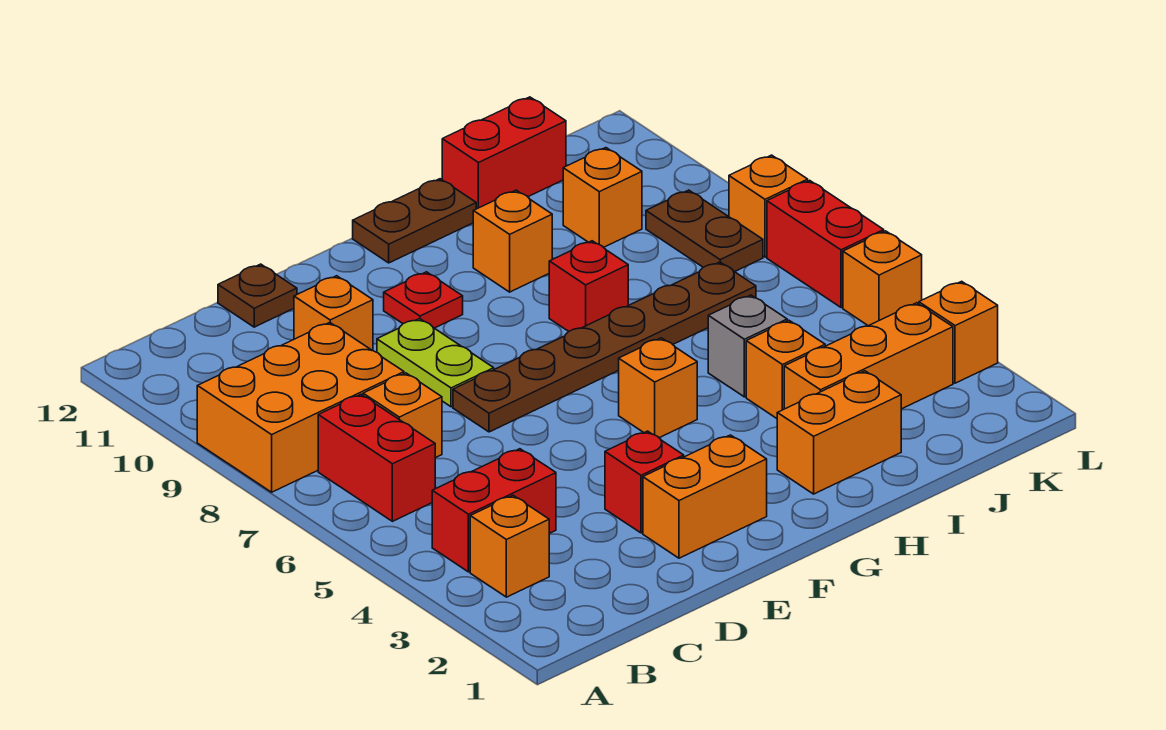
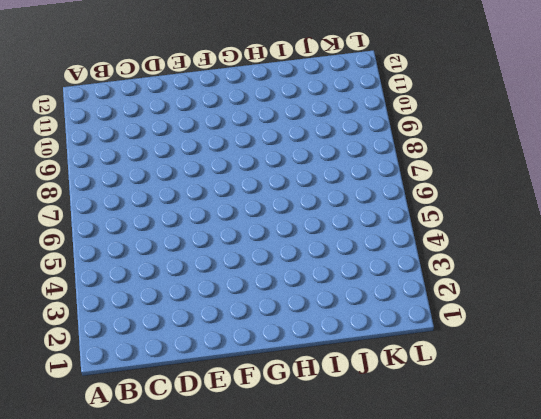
none -> orange brick A8:C9 level 1
none -> orange brick B3 level 1
none -> red brick B4:C4 level 1

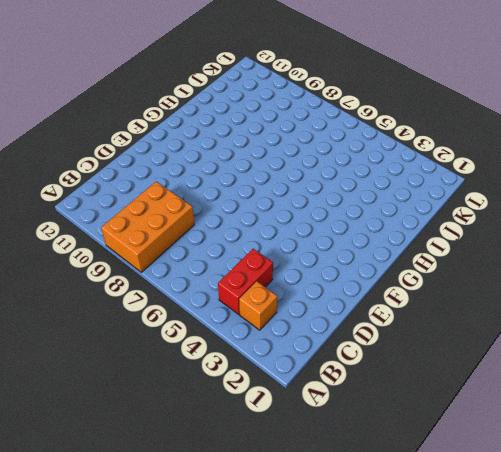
none -> red brick B6:B7 level 1
none -> orange brick C7 level 1
none -> orange brick D10 level 1

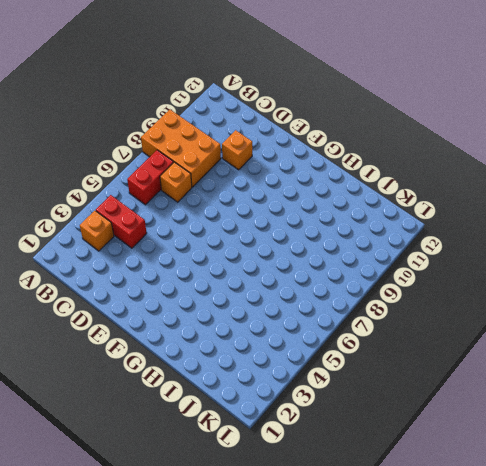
none -> brown plate D12 level 1
none -> orange brick E2:F2 level 1
none -> red brick E3 level 1

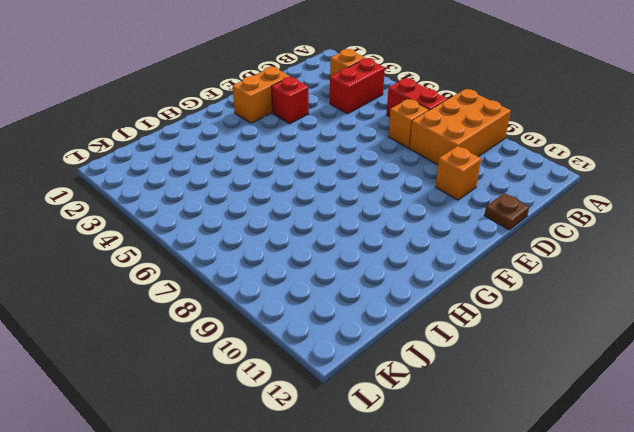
none -> brown plate E7:J7 level 1
none -> lime plate E8:E9 level 1
none -> red plate F10 level 1

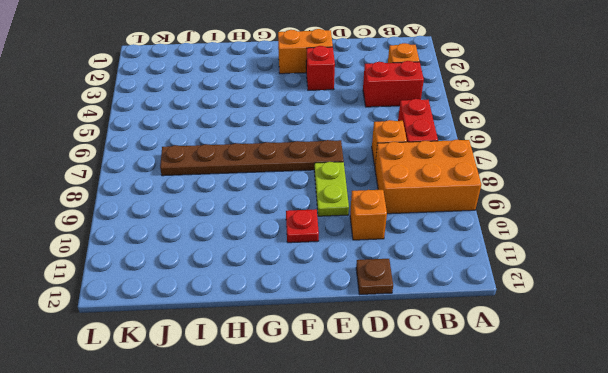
none -> orange brick G5 level 1
none -> brown plate G12:H12 level 1
none -> orange brick H2:I2 level 1

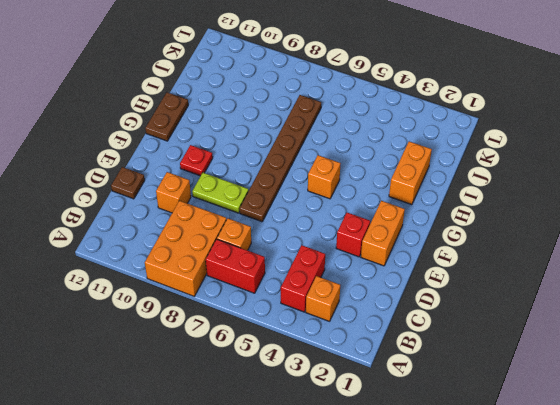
none -> red brick H8 level 1
none -> orange brick H10 level 1
none -> orange brick I3:K3 level 1

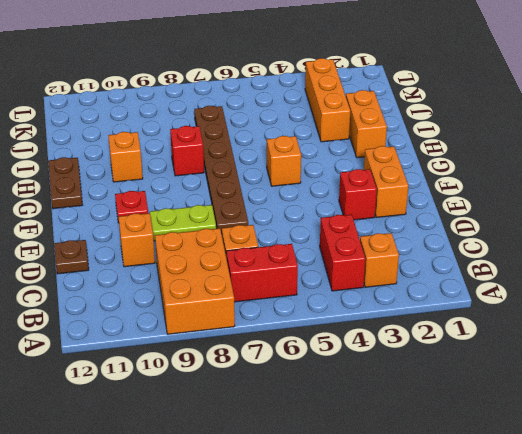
none -> orange brick I4 level 1
none -> grey brick I5 level 1
none -> red brick I12:J12 level 1

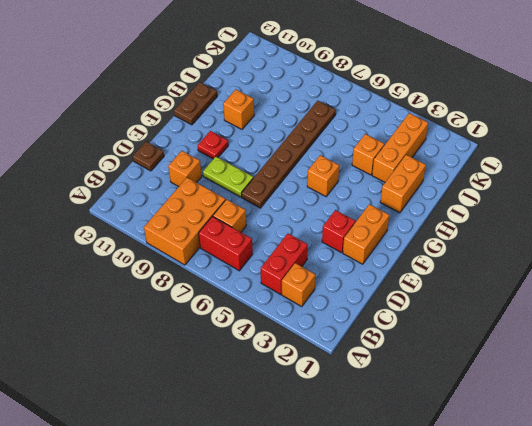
none -> red brick H8 level 1
none -> grey brick I5 level 1
none -> red brick I12:J12 level 1

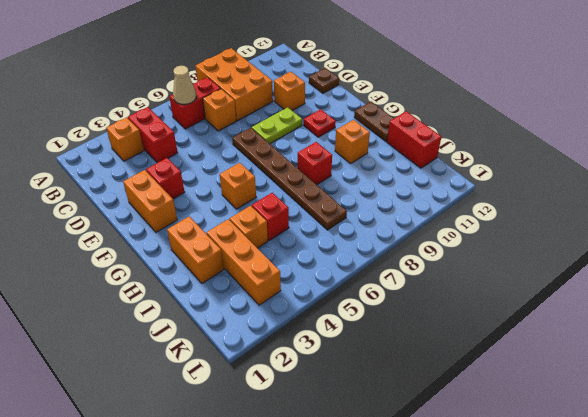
tan cone B6 level 2 -> none
red brick I5 level 1 -> grey brick I5 level 1
none -> orange brick J10 level 1
none -> brown plate K8:K9 level 1
none -> orange brick L3 level 1

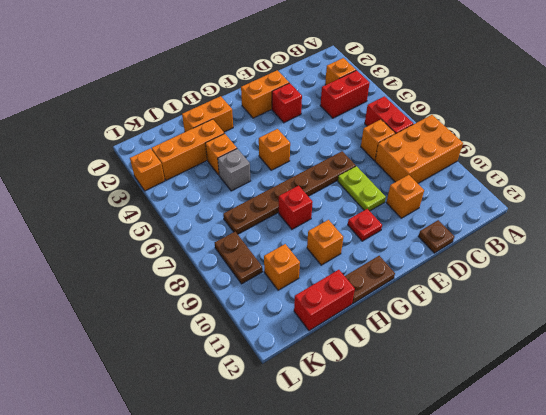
none -> orange brick L5 level 1
none -> red brick L6:L7 level 1
none -> orange brick L8 level 1

